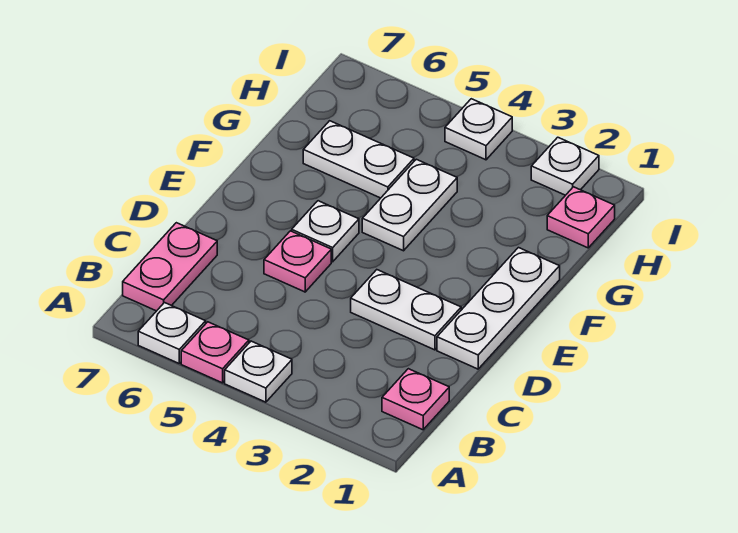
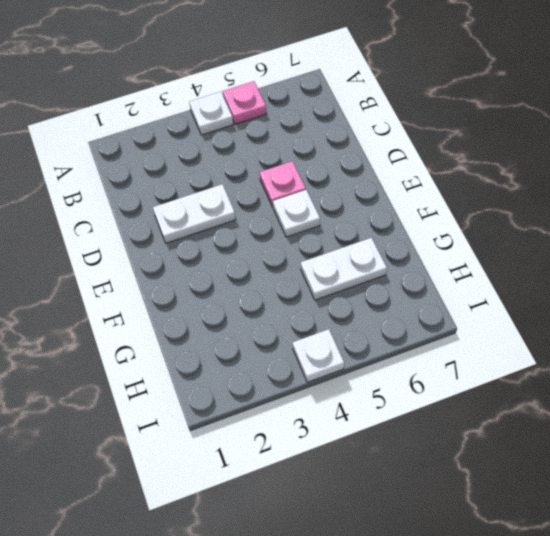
none -> white plate A6 level 1
none -> pink plate B1 level 1
none -> pink plate B7:C7 level 1

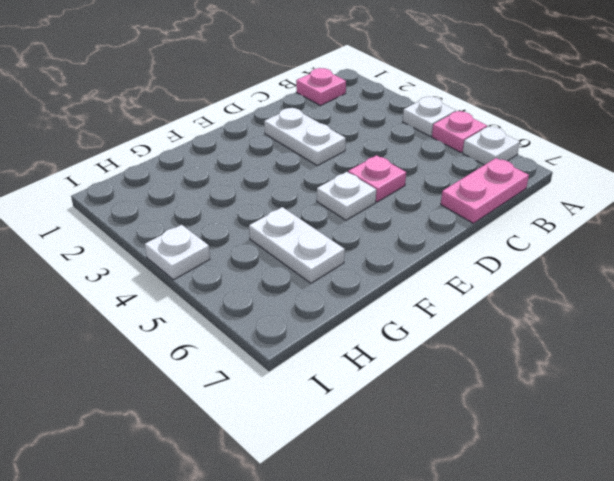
none -> white plate D1:F1 level 1
none -> white plate F4:G4 level 1
none -> pink plate H1 level 1

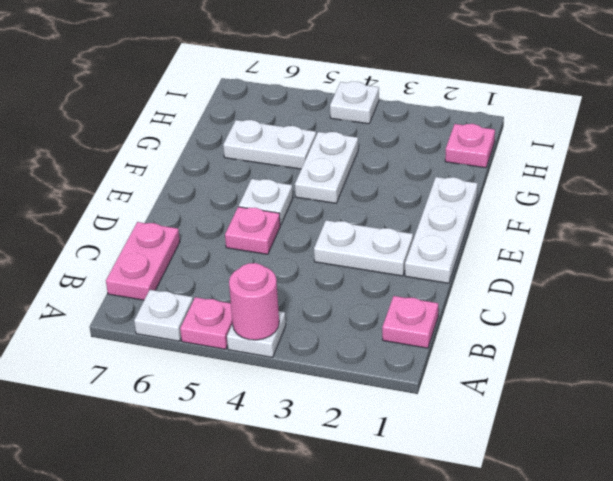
pink round brick A4 level 2 -> none
none -> white plate I2 level 1

